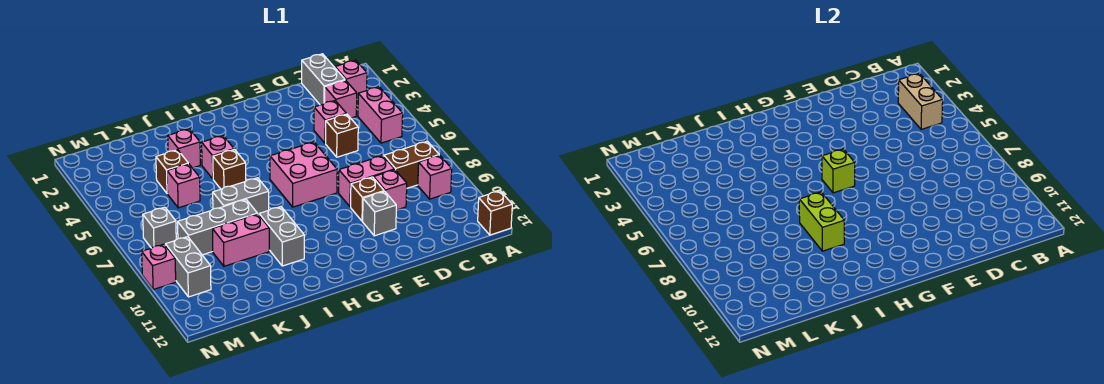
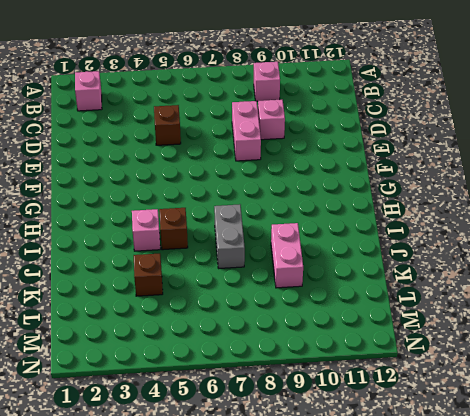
none -> brown brick A12 level 1
none -> pink brick B4:B5 level 1
none -> brown brick B8:C8 level 1

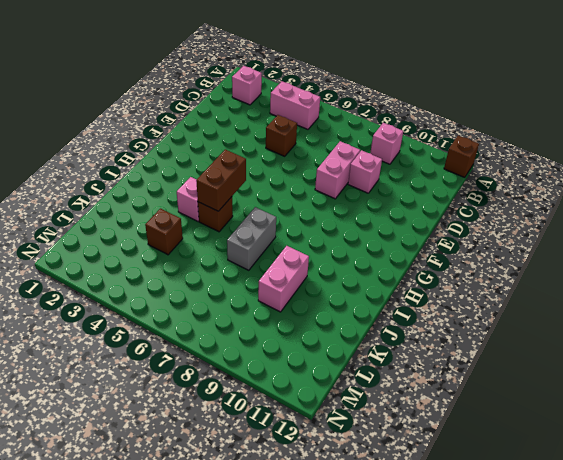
brown brick H5:I5 level 2 -> brown brick B8:C8 level 1
none -> grey brick C1:C2 level 1
none -> pink brick C3 level 1
none -> pink brick D4 level 1

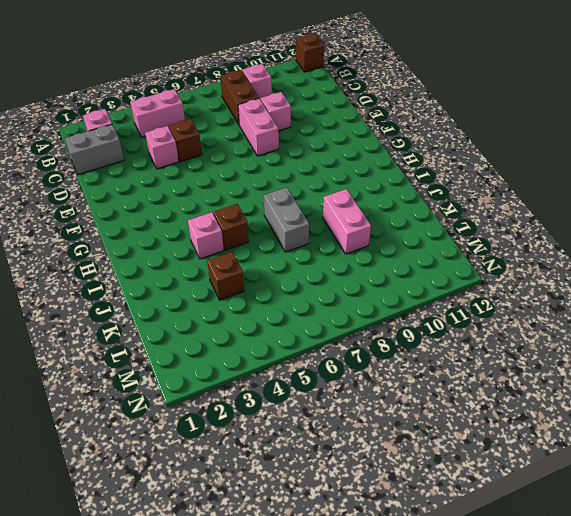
none -> pink brick C3 level 1
none -> brown brick E9 level 1
none -> grey brick E10 level 1

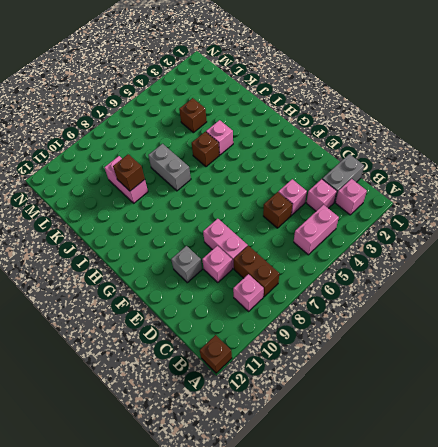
brown brick J9 level 2 -> brown brick E9 level 1
none -> pink brick F6:G7 level 1
none -> grey brick I9:I10 level 1
none -> pink brick J3 level 1

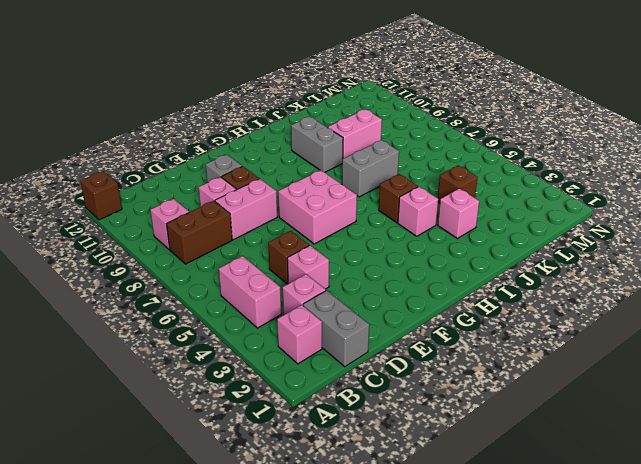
none -> grey brick J8:L8 level 1
none -> pink brick K5 level 1
none -> grey brick M7 level 1

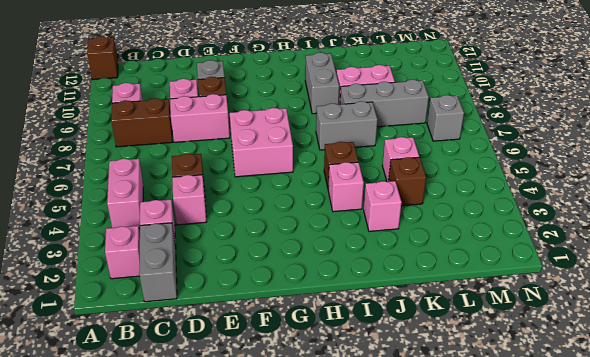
none -> grey brick M9:M10 level 1
none -> pink brick N9 level 1
none -> tan brick B3:B4 level 2

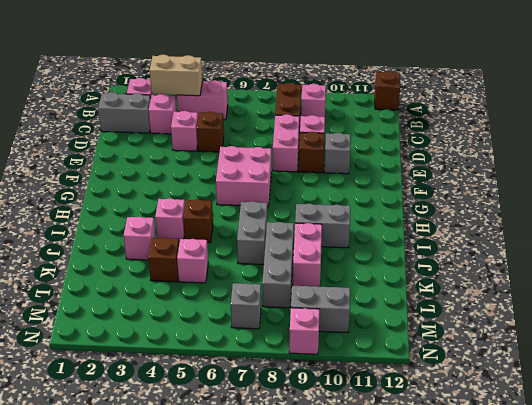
none -> lime brick G6 level 2
none -> lime brick I8:I9 level 2

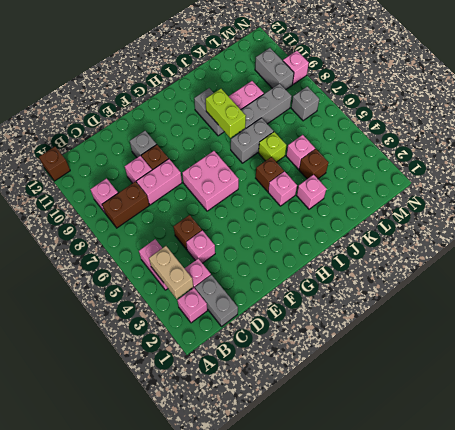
lime brick J6 level 1 -> lime brick G6 level 2

